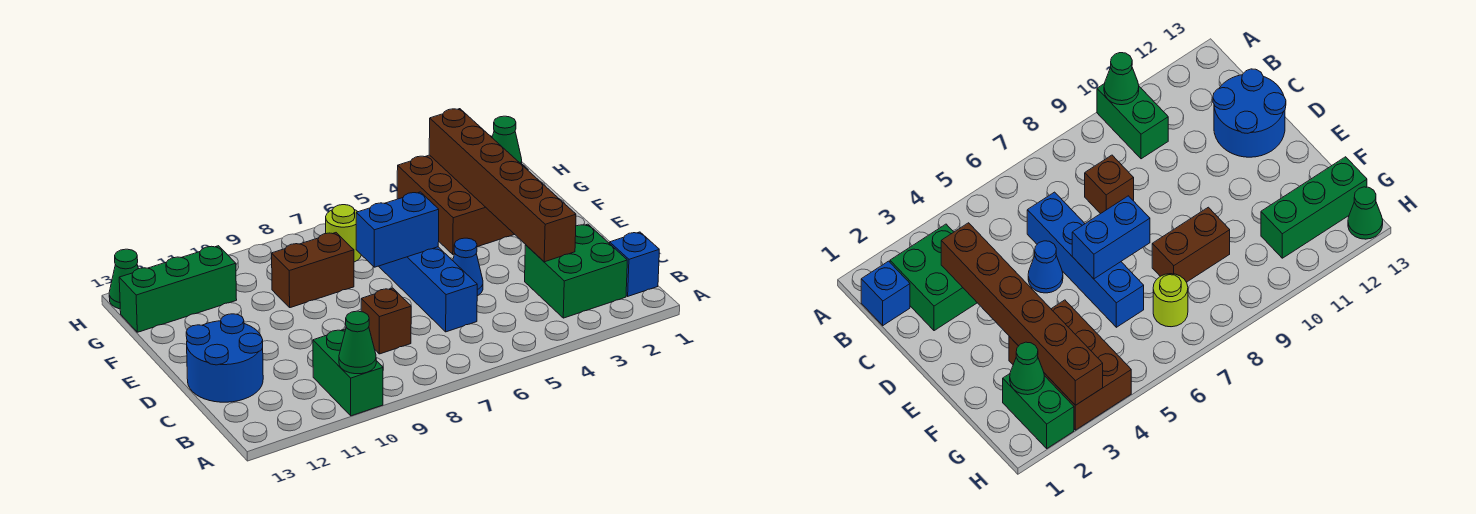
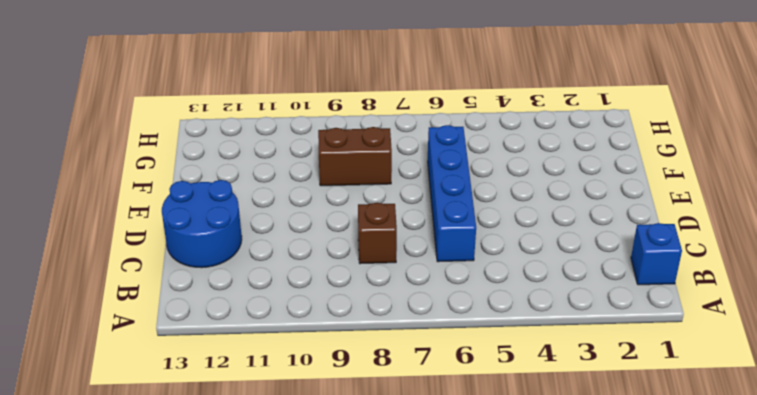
none -> green brick A10:B10 level 1
none -> green brick B2:C3 level 1
none -> blue cone D5 level 1

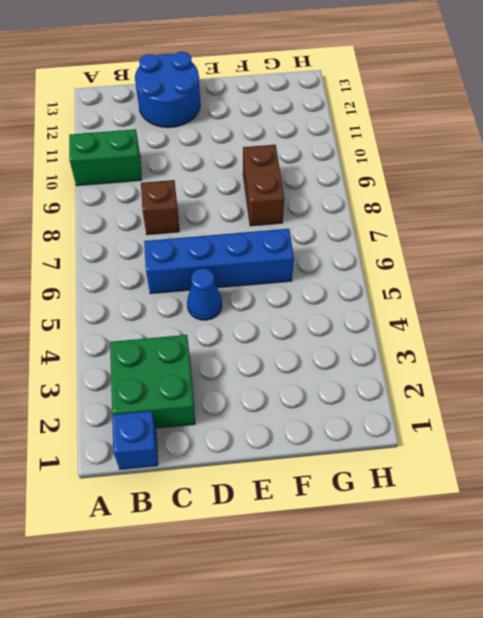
none -> brown brick F3:H4 level 1
none -> green brick G2:H2 level 1
none -> lime round brick G7 level 1

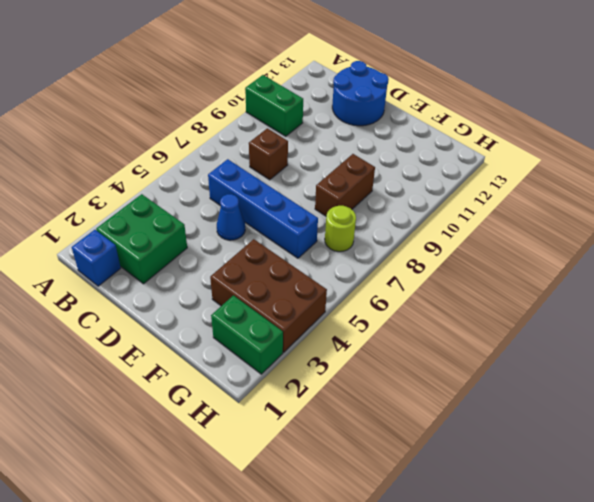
none -> green brick G11:G13 level 1
none -> green cone H13 level 1
none -> green cone A10 level 2

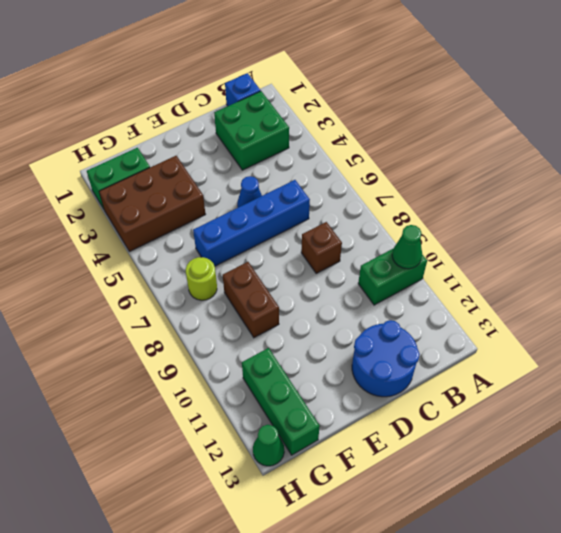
none -> brown brick C3:H3 level 2
none -> blue brick E6:E7 level 2
none -> green cone G2 level 2

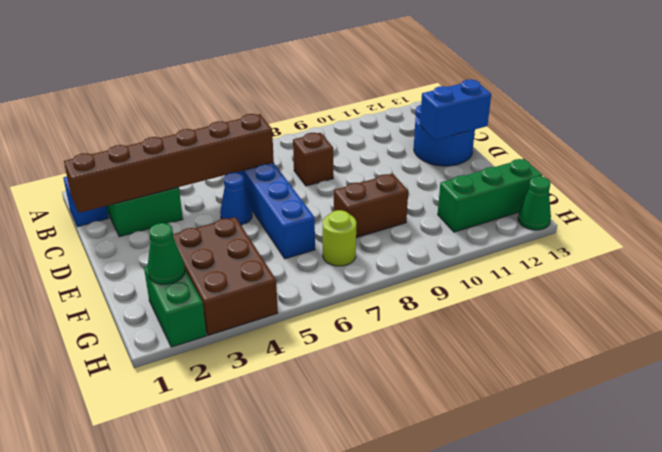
brown brick C1:C6 level 2 -> brown brick C3:H3 level 2
blue brick D12:D13 level 2 -> blue brick E6:E7 level 2
none -> green brick A10:B10 level 1
none -> green cone A10 level 2

